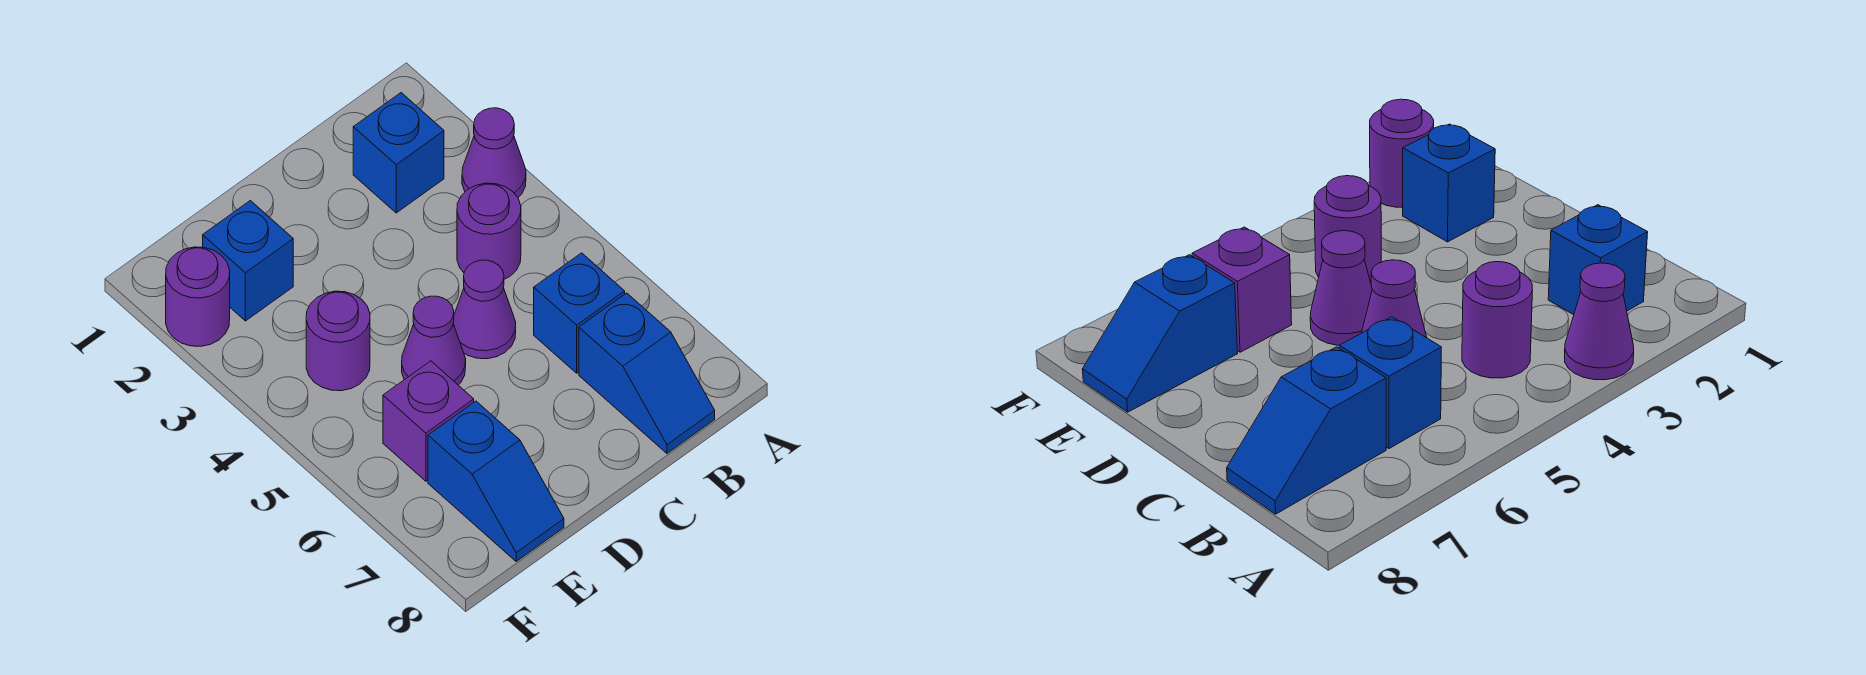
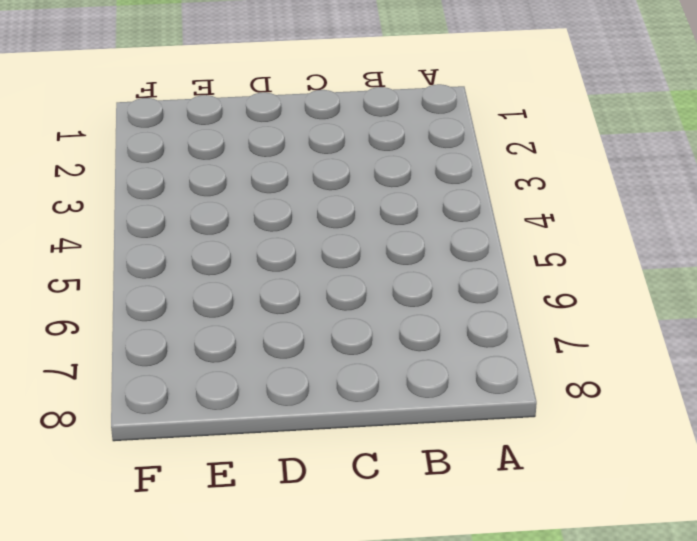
none -> purple cone A3 level 1
none -> blue brick B2 level 1
none -> purple round brick B4 level 1

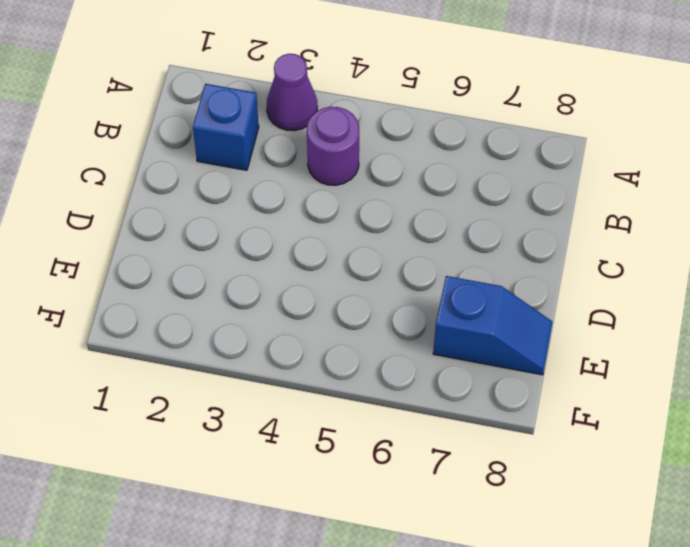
none -> blue brick B6 level 1
none -> blue slope B7:B8 level 1 top 7
none -> purple cone C5 level 1

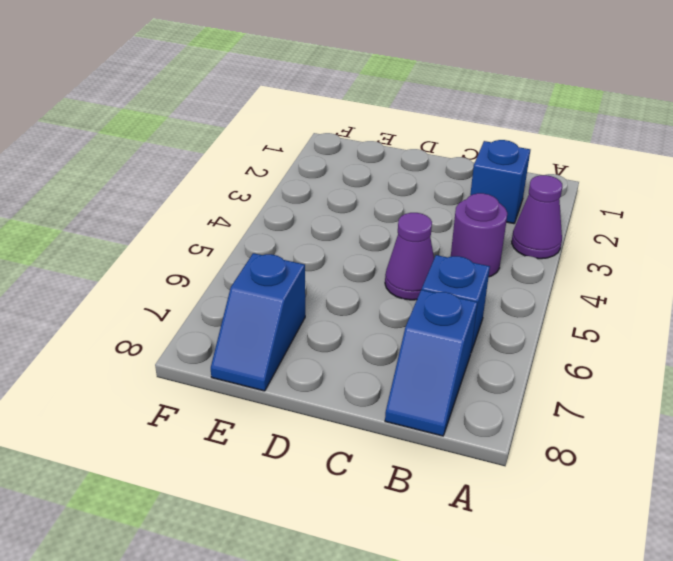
none -> purple cone D5 level 1
none -> blue brick E2 level 1
none -> purple round brick E4 level 1

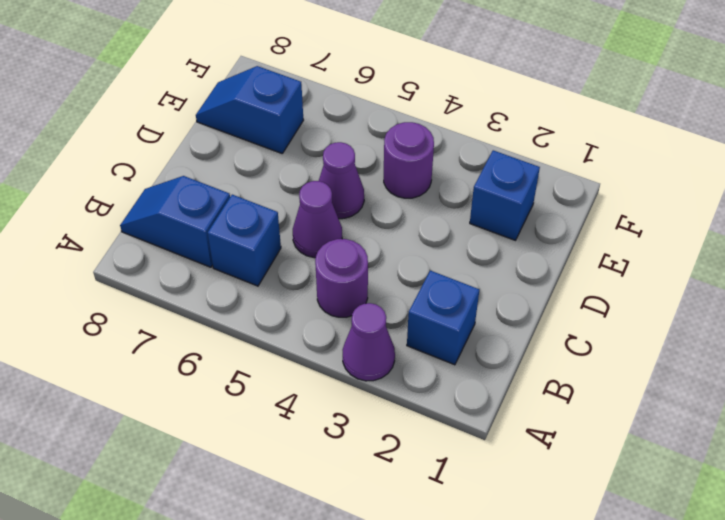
none -> purple brick E6 level 1
none -> purple round brick F2 level 1

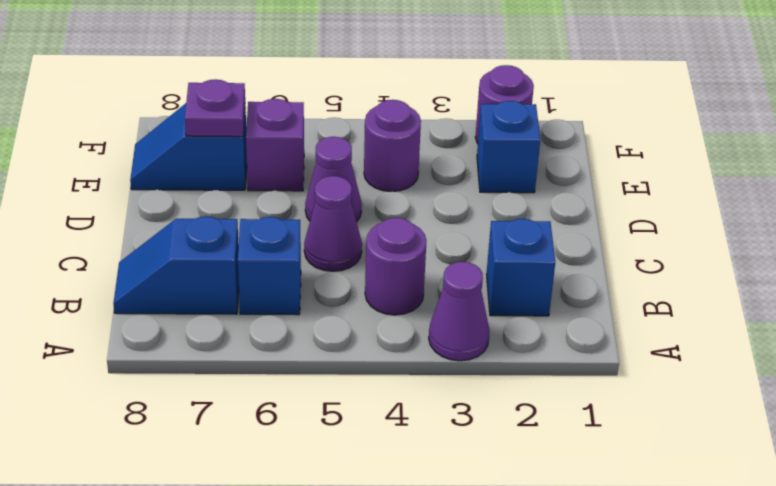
purple plate E7 level 2 -> none

